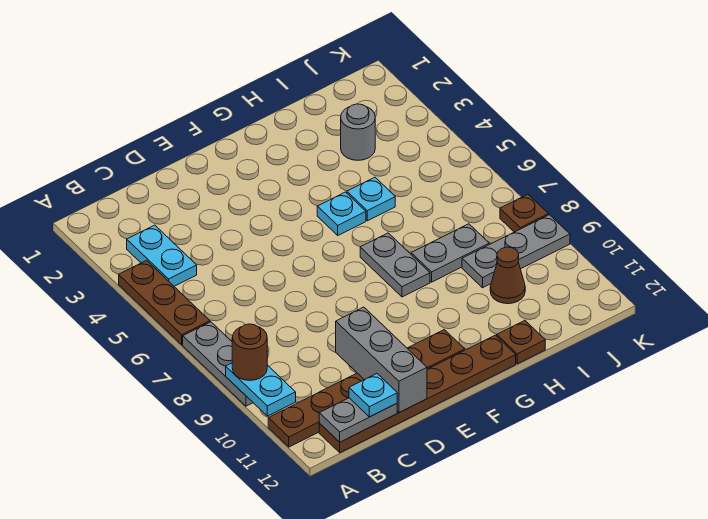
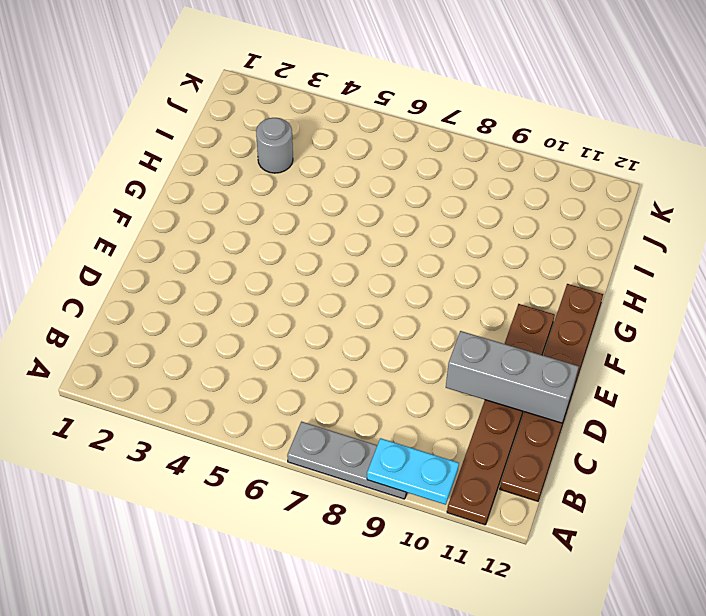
none -> brown plate A4:A6 level 1
none -> cyan plate B3:B4 level 1
none -> cyan plate G5 level 1

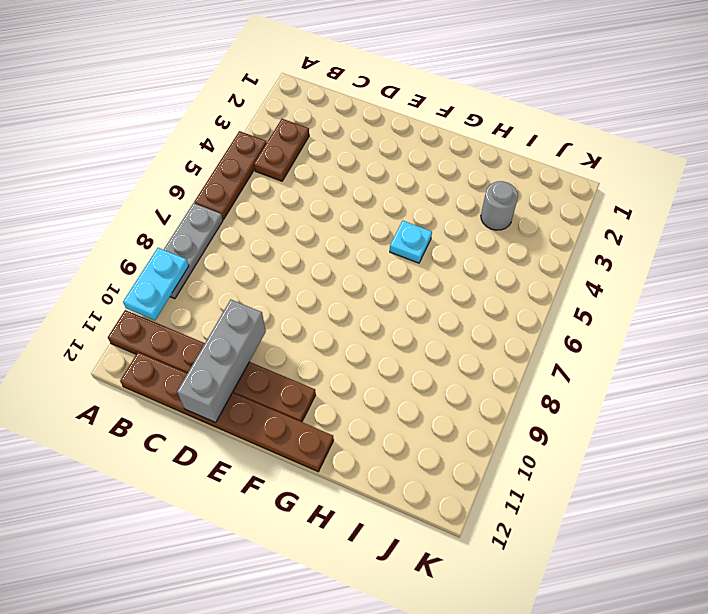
brown plate B3:B4 level 1 -> cyan plate B3:B4 level 1
none -> grey plate G7:G8 level 1
none -> cyan plate H5 level 1
none -> grey plate H8:I8 level 1

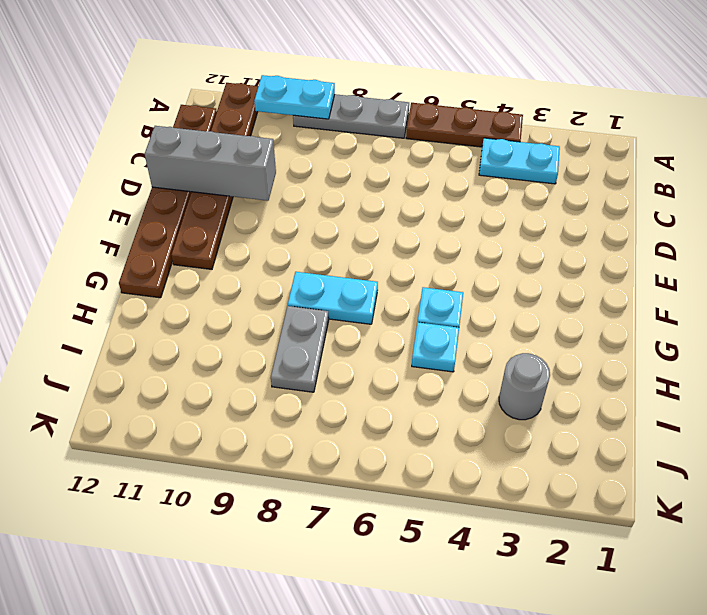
cyan plate G7:G8 level 1 -> grey plate G7:G8 level 1
none -> brown plate H12 level 1
none -> grey plate I9:K9 level 1
none -> brown cone I10 level 1

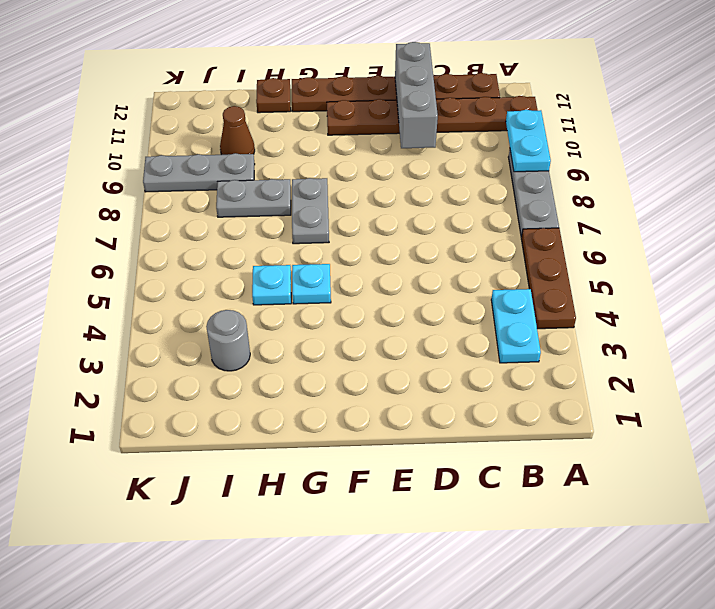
none -> brown plate K8 level 1
none -> grey plate B12:C12 level 2
none -> brown round brick A9 level 3

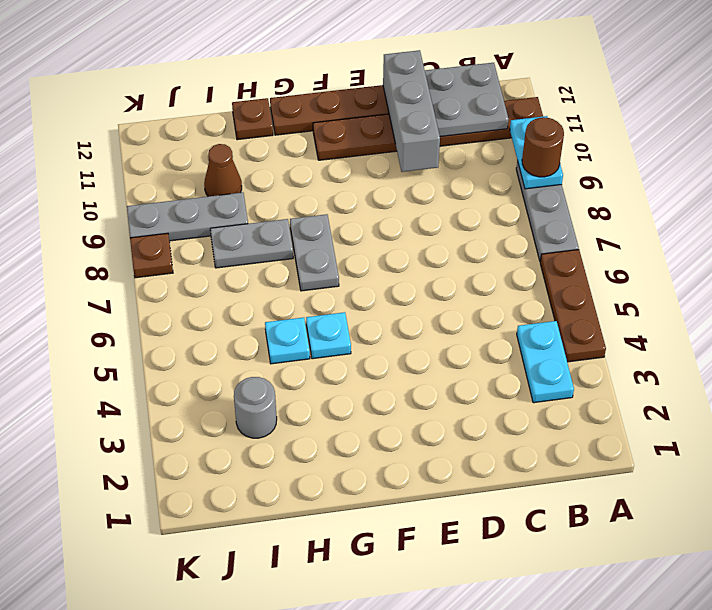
grey plate B11:C12 level 2 -> grey plate B12:C12 level 2
none -> cyan plate C12 level 3

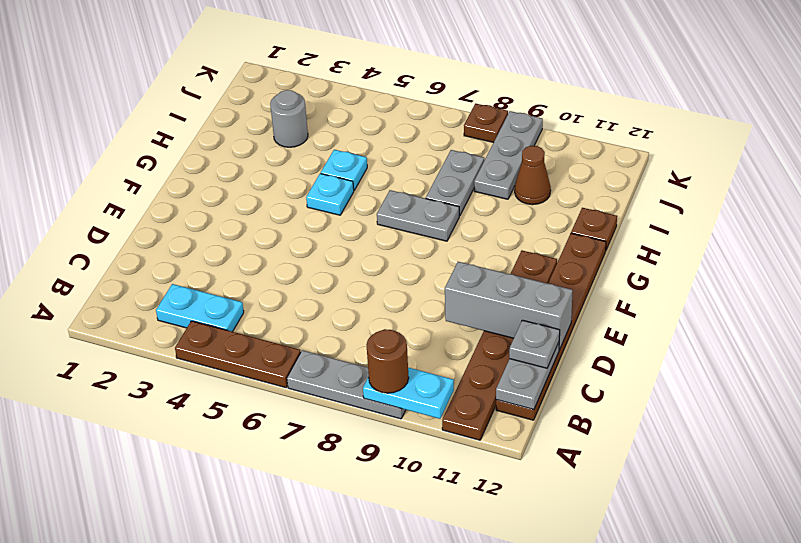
grey plate C12 level 3 -> cyan plate C12 level 3

